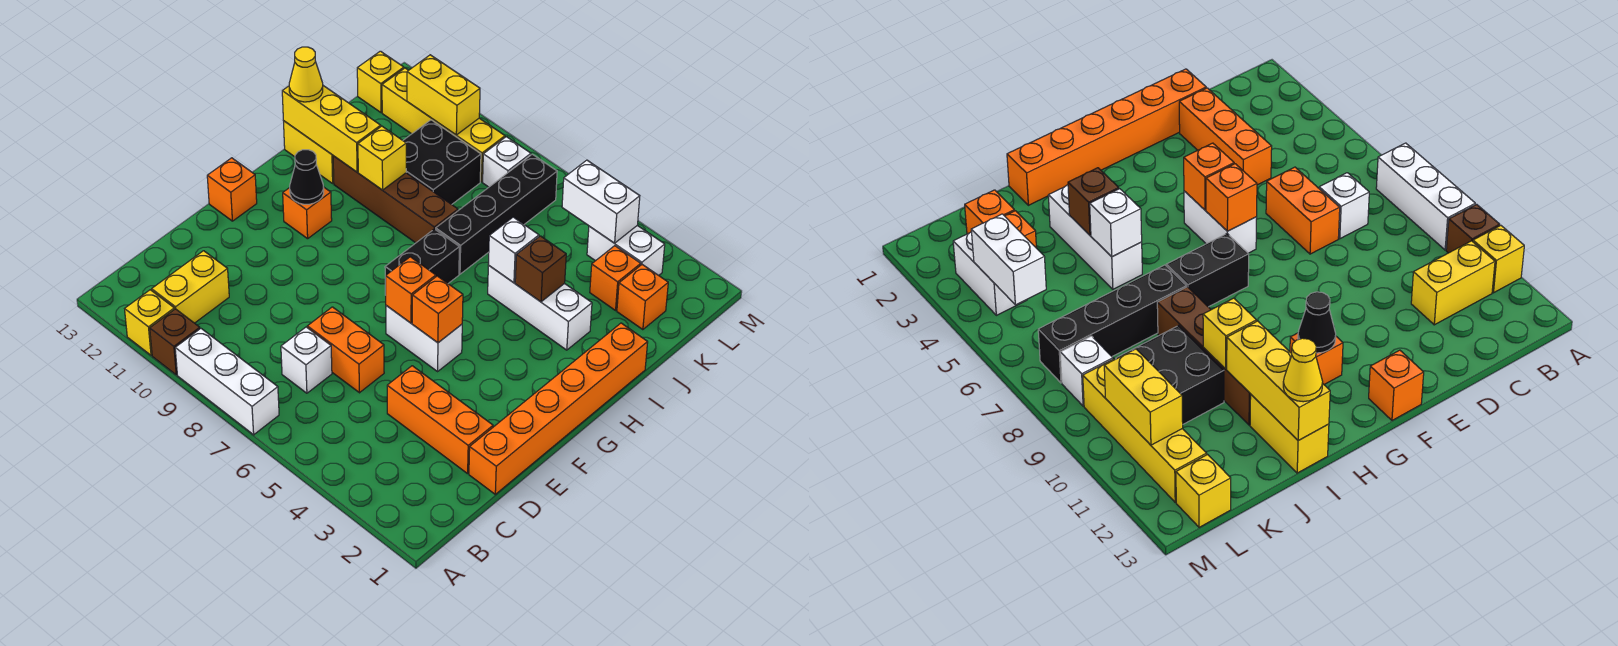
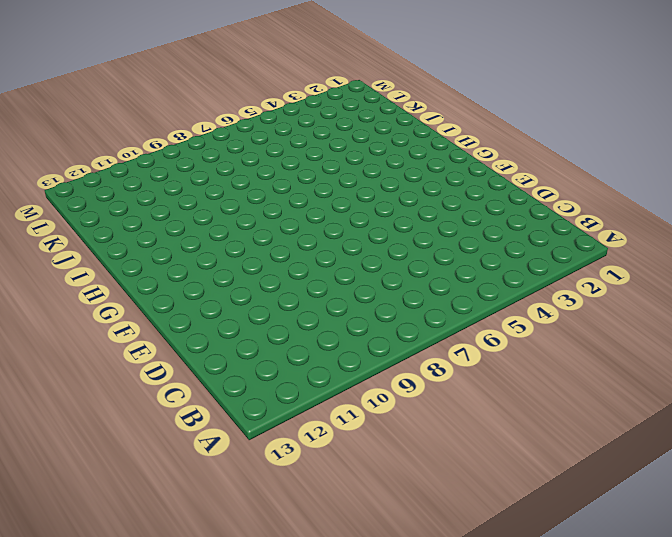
none -> white brick A7:A9 level 1
none -> brown brick A10 level 1
none -> yellow brick A11 level 1
none -> yellow brick B11:C11 level 1

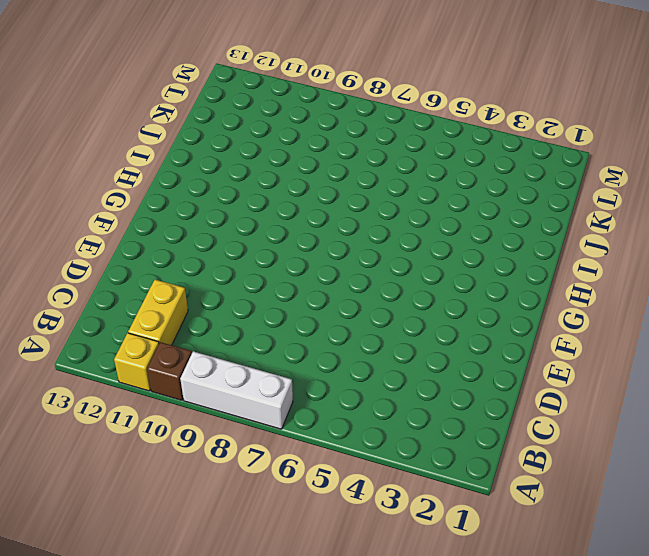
none -> white brick C7 level 1
none -> orange brick D1:I1 level 1
none -> orange brick D2:D4 level 1
none -> orange brick D6:D7 level 1

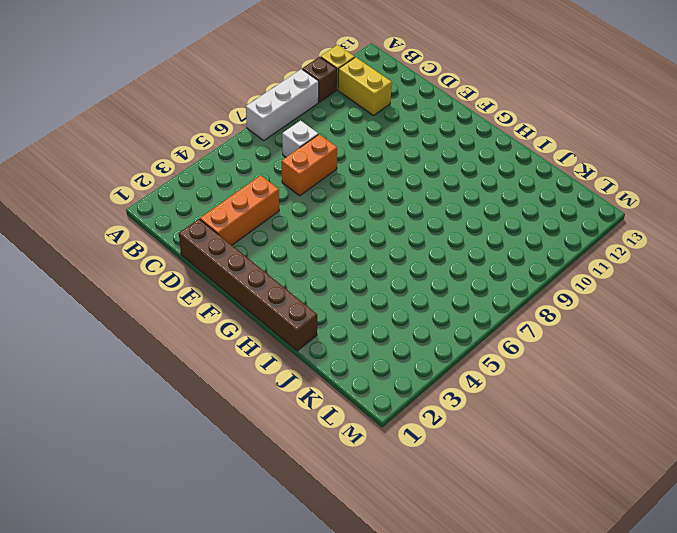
brown brick D1:I1 level 1 -> orange brick D1:I1 level 1
none -> white brick F5:F6 level 1
none -> orange brick F13 level 1
none -> black brick G7:H7 level 1
none -> orange brick G11 level 1

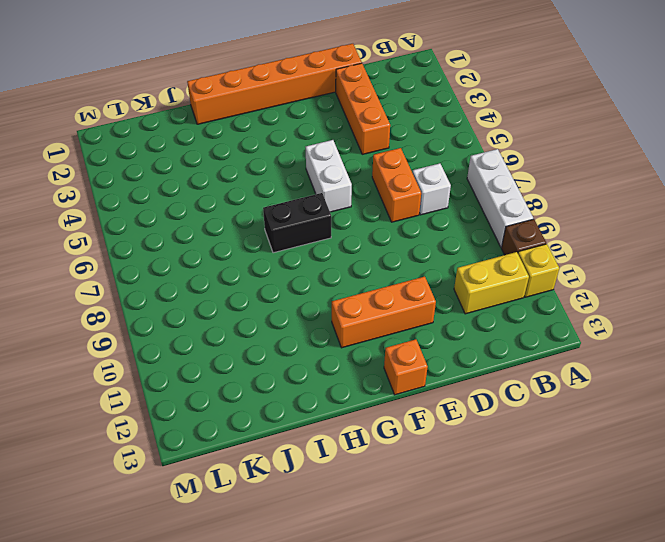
orange brick E11:G11 level 1 -> orange brick G11 level 1
none -> white brick I3:I5 level 1
none -> black brick I7:L7 level 1
none -> brown brick I8:I11 level 1
none -> yellow brick I12:I13 level 1

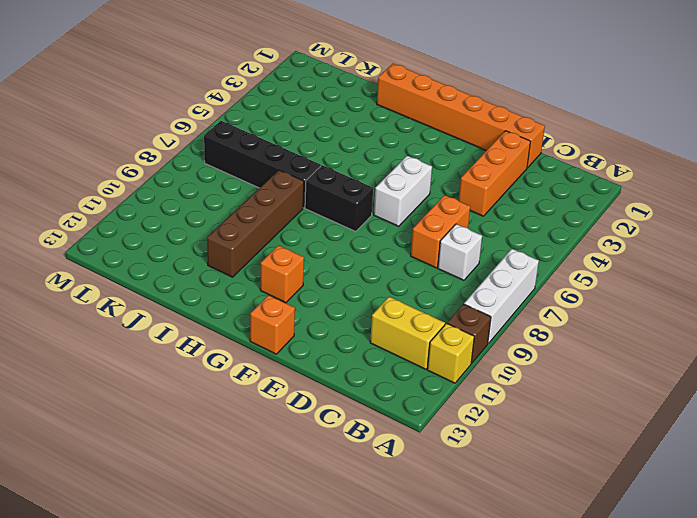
none -> white brick I3:I5 level 1
none -> yellow brick I12:I13 level 1
none -> black brick J9:K10 level 1
none -> orange brick K2 level 1

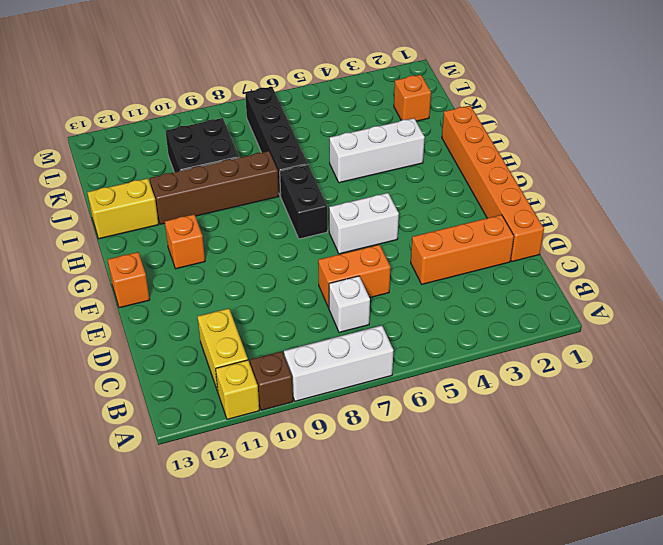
none -> orange brick K3 level 1
none -> white brick L3:L4 level 1
none -> white brick L8 level 1
none -> yellow brick L9:L12 level 1

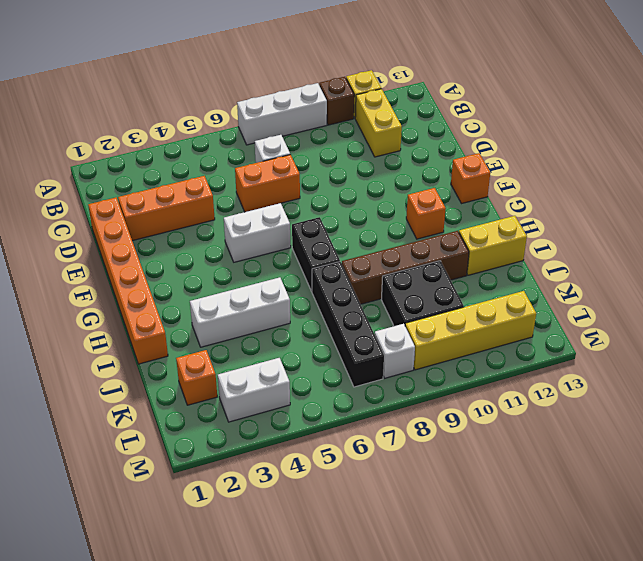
none -> orange brick K3 level 1
none -> yellow brick L13 level 1
none -> orange brick F5 level 2
none -> orange brick F6 level 2

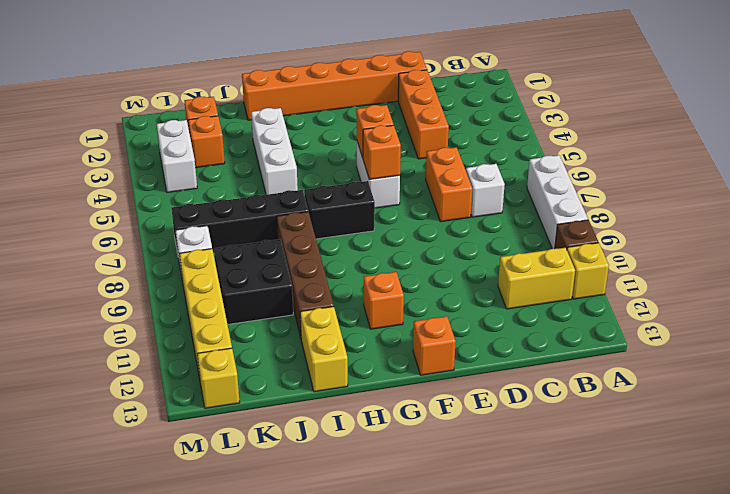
none -> black cone G11 level 2
none -> brown brick I4 level 2
none -> white brick I5 level 2
none -> yellow brick I10 level 2

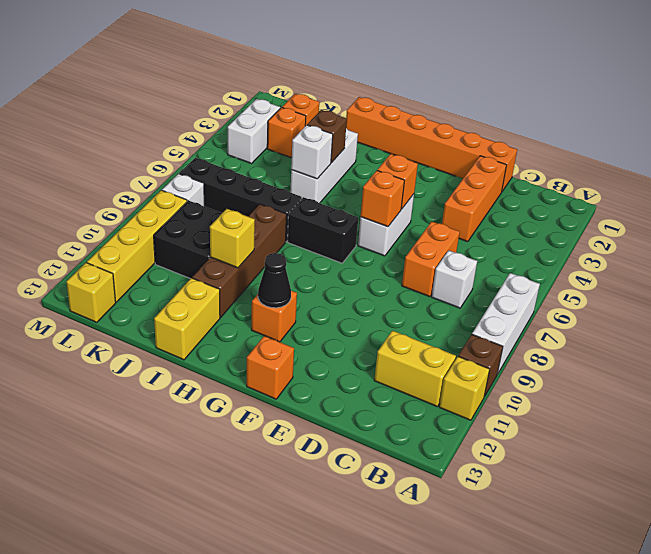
none -> yellow brick I11:I13 level 2
none -> white brick L4:L5 level 2
none -> yellow brick L10:L11 level 2
none -> yellow cone I13 level 3

